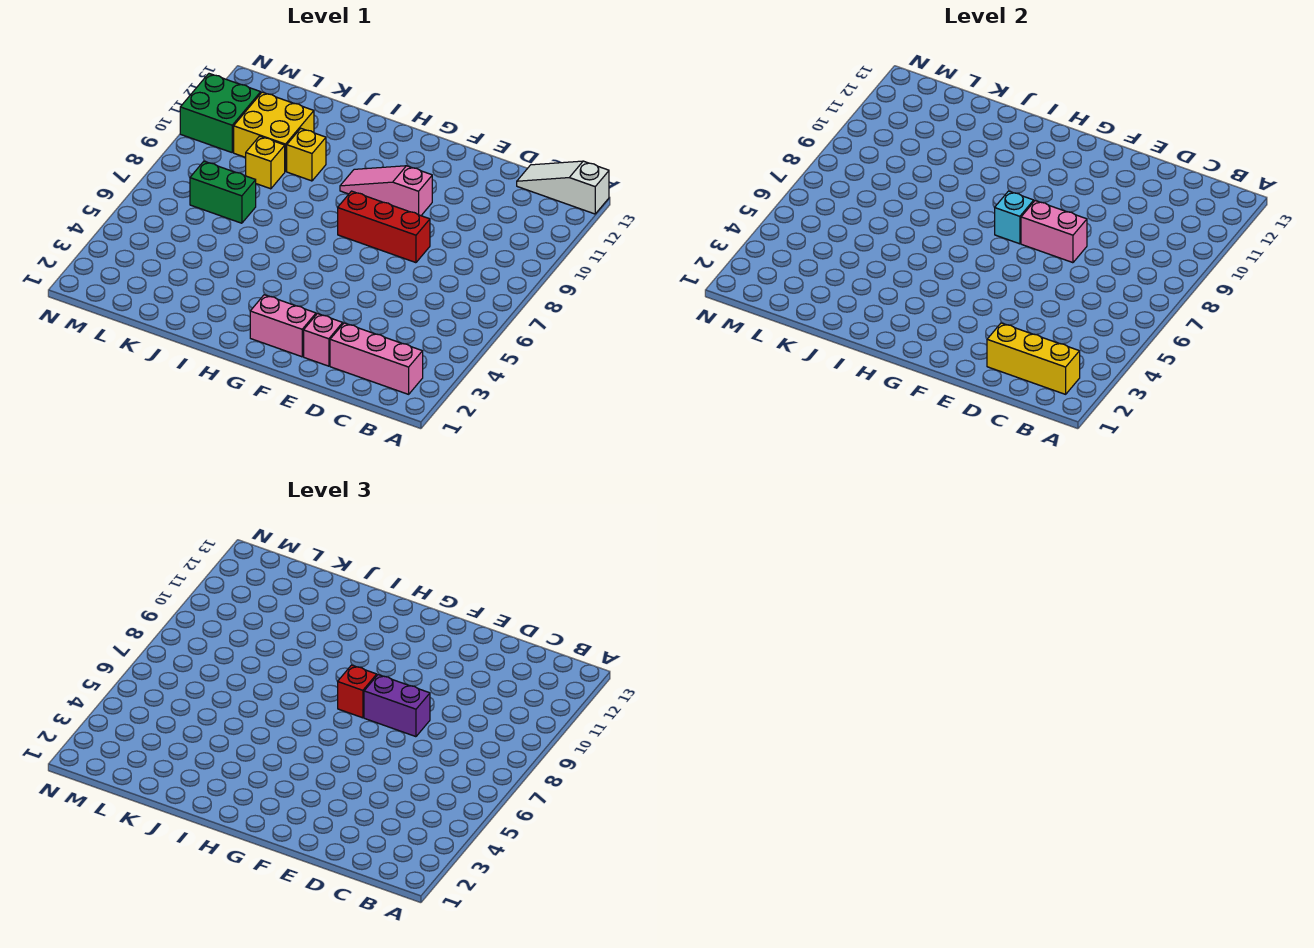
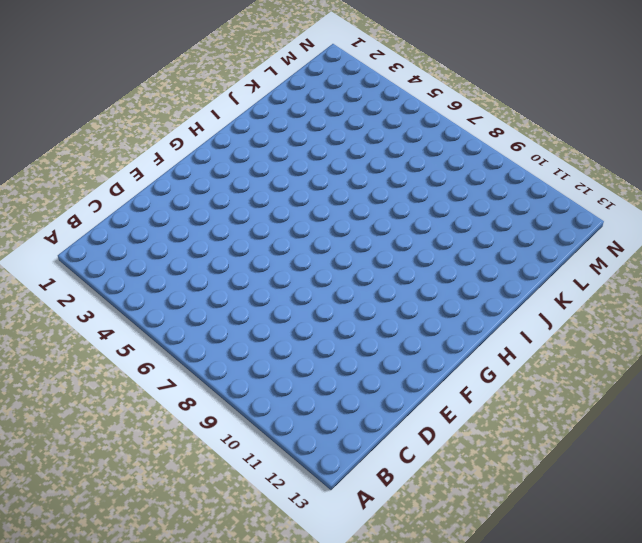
none -> white slope A13:C13 level 1 top A
none -> pink brick B2:D2 level 1
none -> pink brick E2 level 1

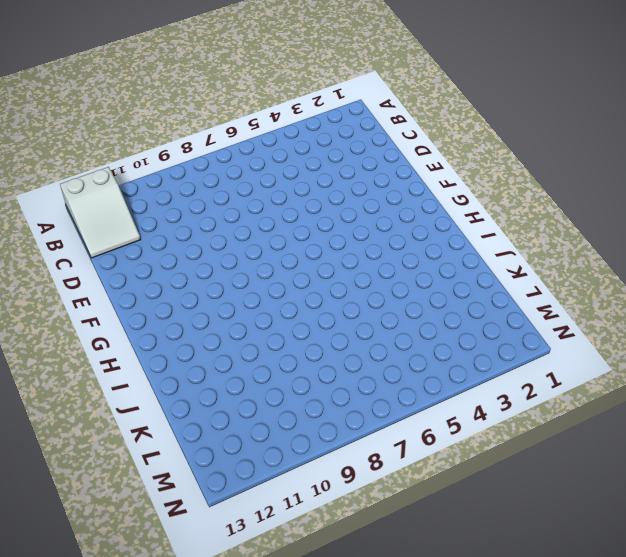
white slope A12:C13 level 1 top A -> white slope A13:C13 level 1 top A
none -> pink brick B2:D2 level 1
none -> pink brick E2 level 1
none -> red brick E8:G8 level 1

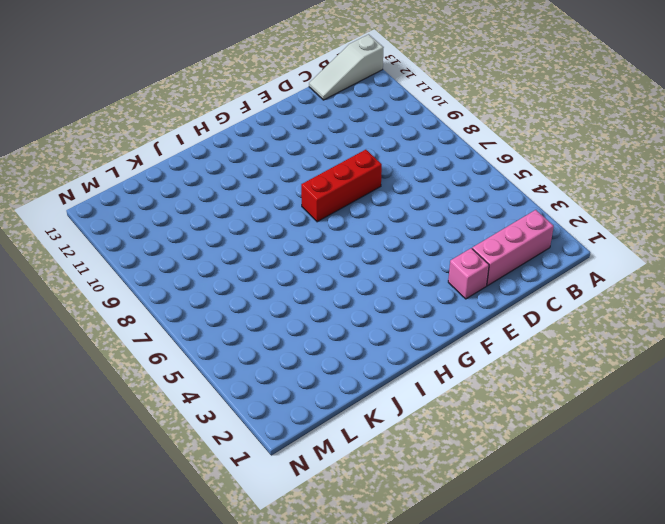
none -> pink brick F2:G2 level 1
none -> pink slope F10:H10 level 1 top F
none -> yellow brick J10 level 1

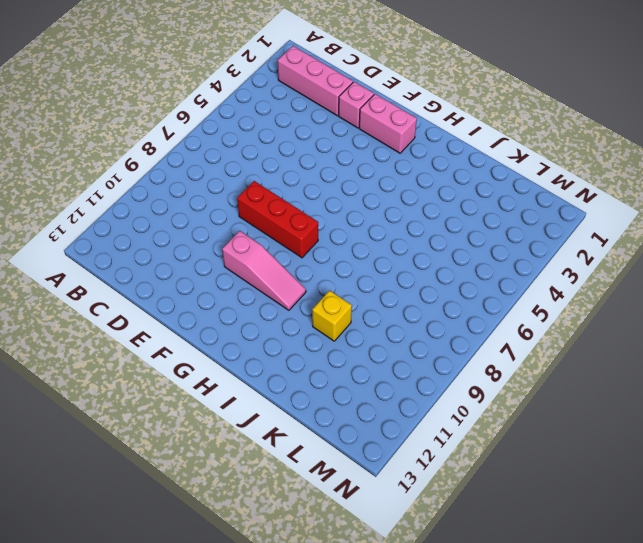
none -> white slope A13:C13 level 1 top A
none -> green brick K7:L7 level 1
none -> yellow brick K9 level 1

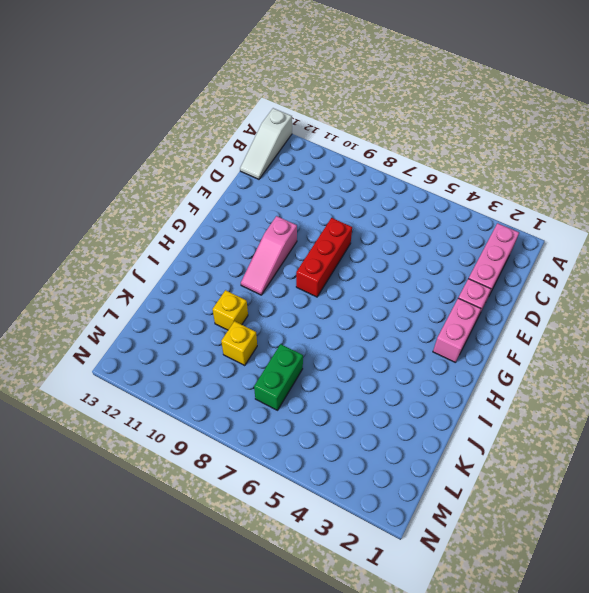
none -> yellow brick K10:L11 level 1
none -> green brick M10:N11 level 1
none -> yellow brick B2:D2 level 2

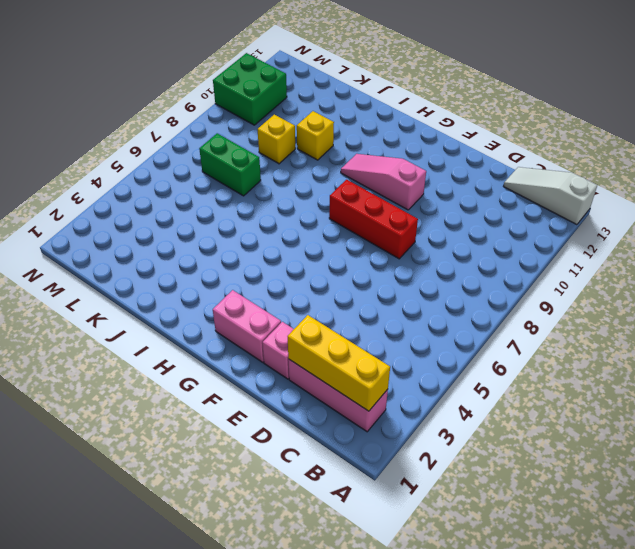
none -> yellow brick K10:L11 level 1
none -> pink brick E8:F8 level 2
none -> cyan brick G8 level 2

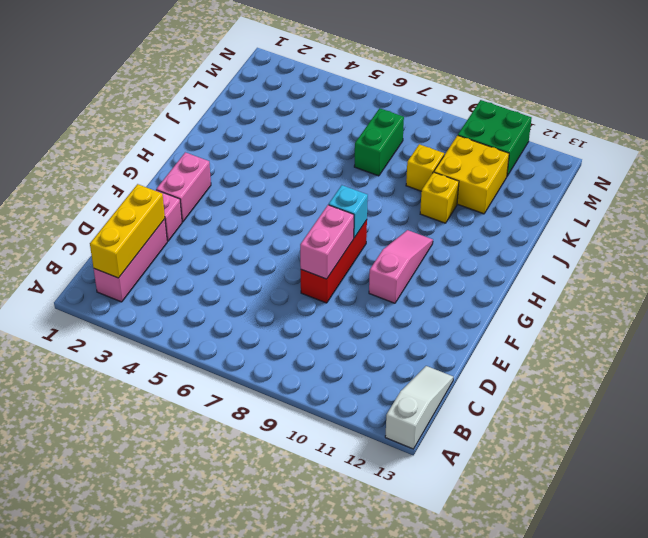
none -> purple brick E8:F8 level 3
none -> red brick G8 level 3

